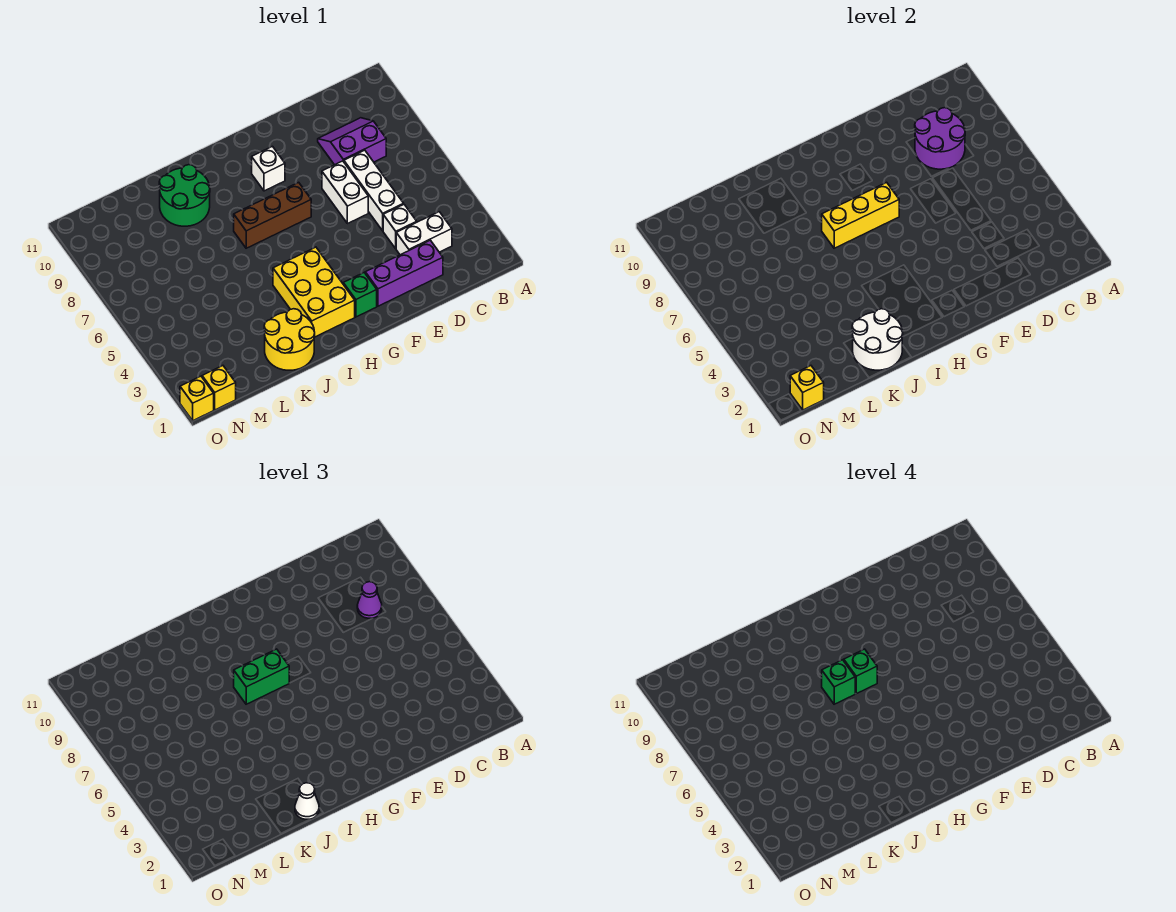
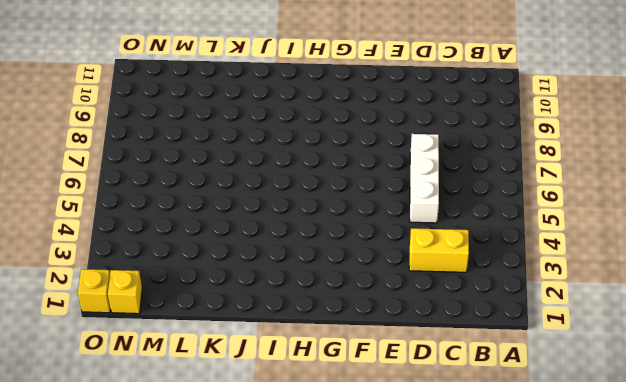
yellow brick C3:D3 level 1 -> white brick C3:D3 level 1
none -> purple slope C8:D9 level 1 top 8
none -> purple brick D2:F2 level 1
none -> white brick D4 level 1

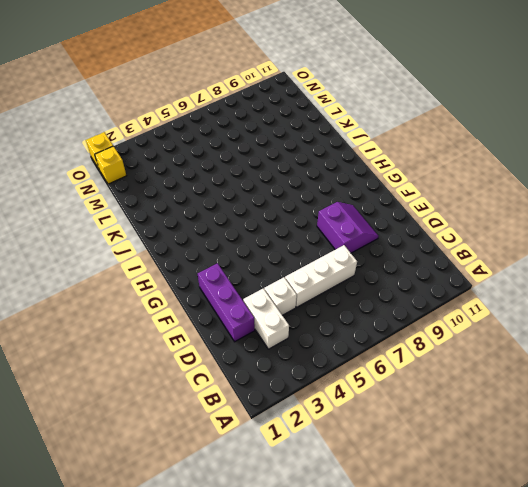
purple slope E8:F9 level 1 top 8 -> purple slope C8:D9 level 1 top 8
none -> white brick E6:E7 level 1
none -> green brick G2 level 1
none -> brown brick G7:I7 level 1

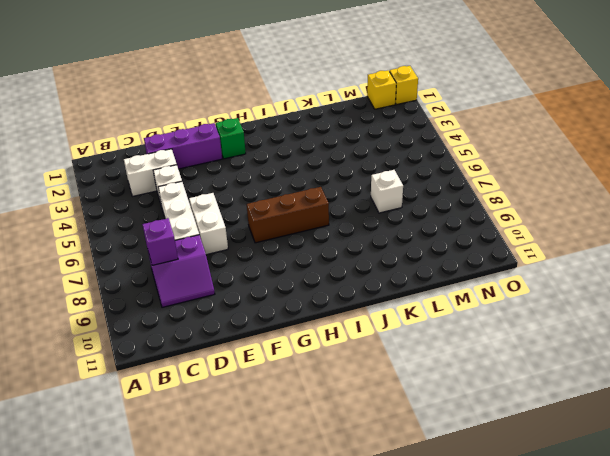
purple brick C8 level 2 -> purple round brick C8:D9 level 2
white brick L7 level 1 -> white brick G9 level 1
none -> yellow brick H2:I4 level 1
none -> yellow round brick J1:K2 level 1
none -> green round brick J9:K10 level 1

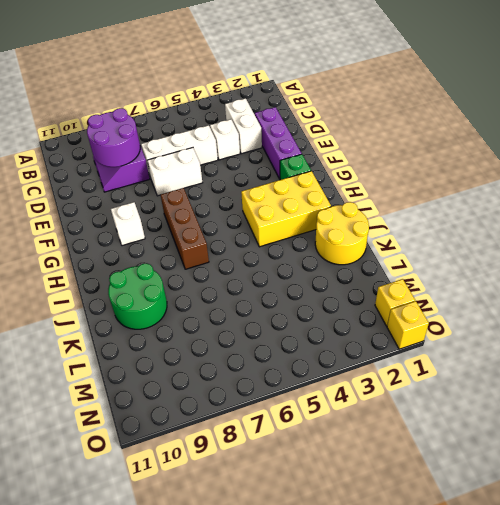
none -> yellow brick G7:I7 level 2
none -> white round brick J1:K2 level 2
none -> yellow brick N1 level 2

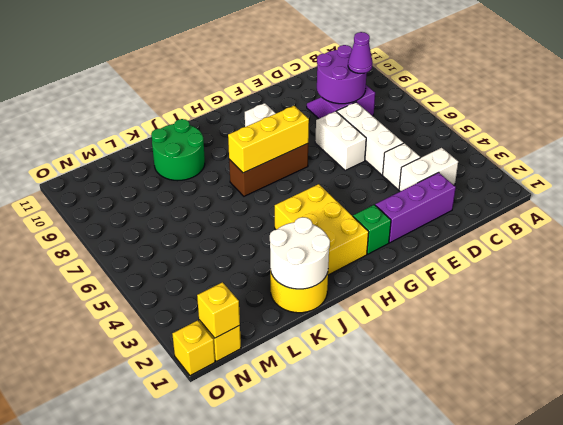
none -> green brick H7:I7 level 3
none -> white cone J1 level 3
none -> green brick H7 level 4

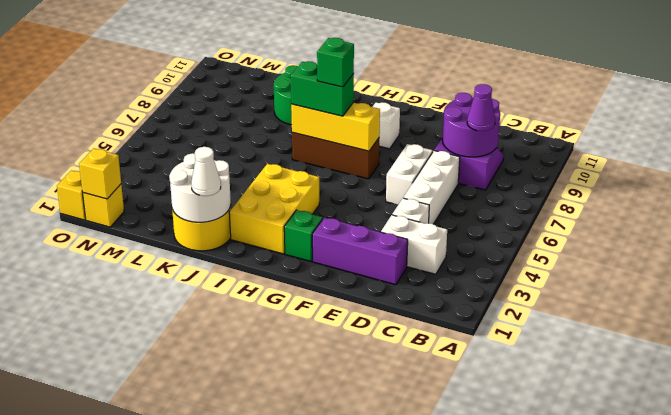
none -> green brick I7 level 4

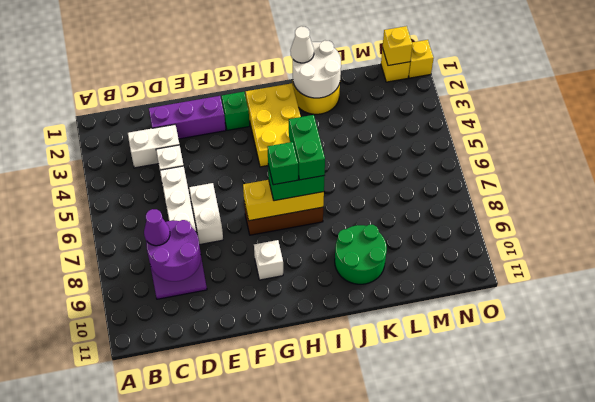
green brick I6:I7 level 4 -> green brick I7 level 4

